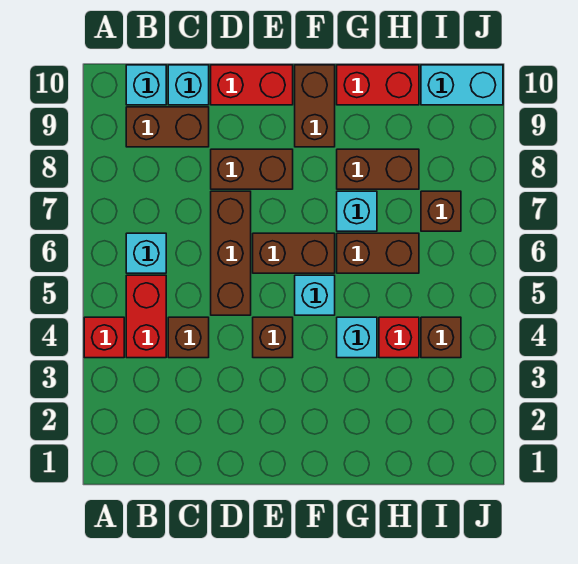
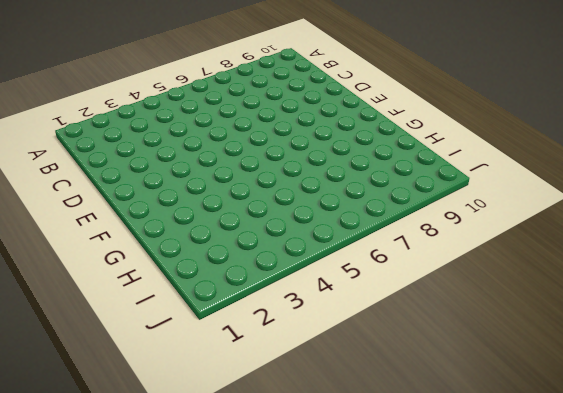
none -> red brick A4 level 1
none -> red brick B4:B5 level 1
none -> cyan brick B6 level 1

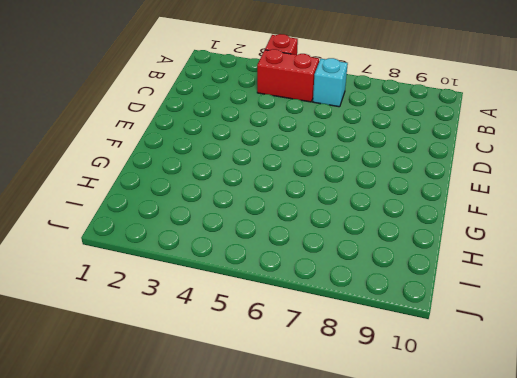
none -> brown brick B9:C9 level 1
none -> cyan brick B10 level 1
none -> brown brick C4 level 1

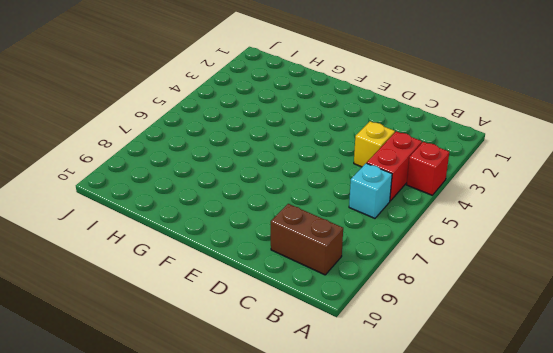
yellow brick C4 level 1 -> brown brick C4 level 1
none -> cyan brick B10 level 1
none -> cyan brick C10 level 1
none -> brown brick D5:D7 level 1

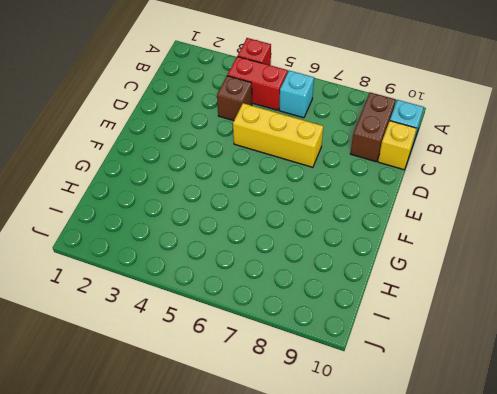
yellow brick C10 level 1 -> cyan brick C10 level 1
yellow brick D5:D7 level 1 -> brown brick D5:D7 level 1
none -> brown brick D8:E8 level 1
none -> red brick D10:E10 level 1
none -> brown brick E4 level 1

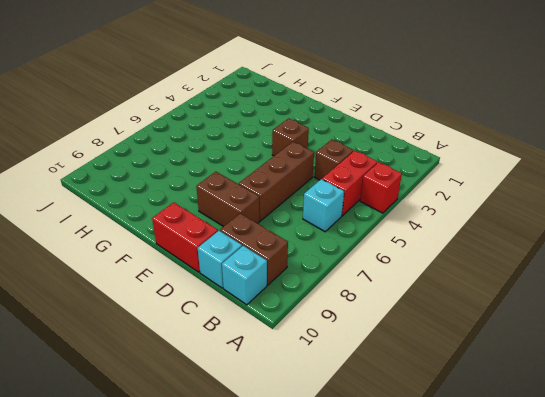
none -> brown brick E6:F6 level 1
none -> cyan brick F5 level 1
none -> brown brick F9:F10 level 1

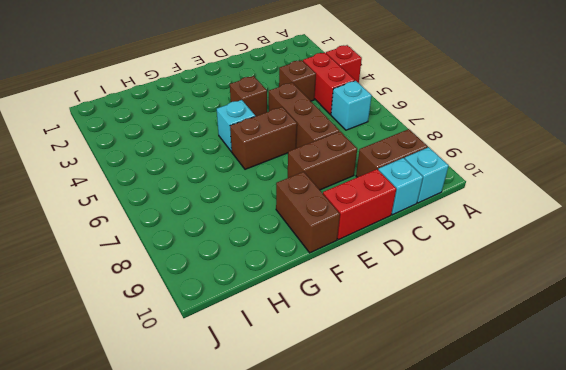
none -> cyan brick G4 level 1
none -> brown brick G6:H6 level 1
none -> cyan brick G7 level 1

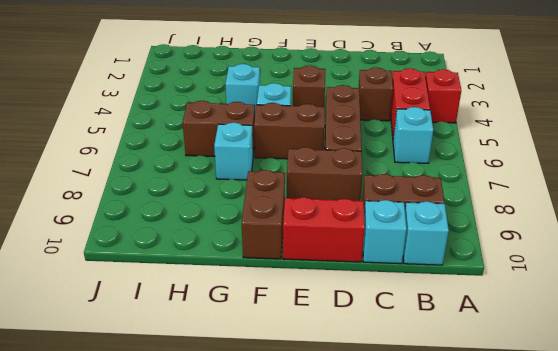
none -> brown brick G8:H8 level 1
none -> red brick G10:H10 level 1
none -> red brick H4 level 1

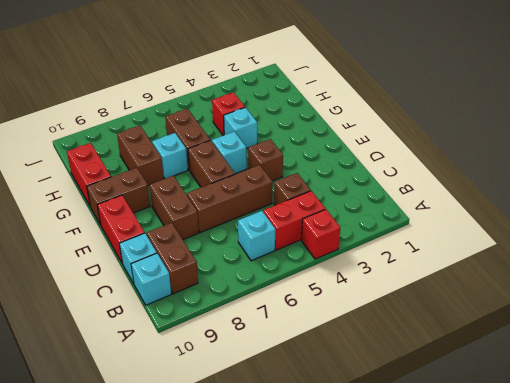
none -> brown brick I4 level 1
none -> brown brick I7 level 1
none -> cyan brick I10:J10 level 1

